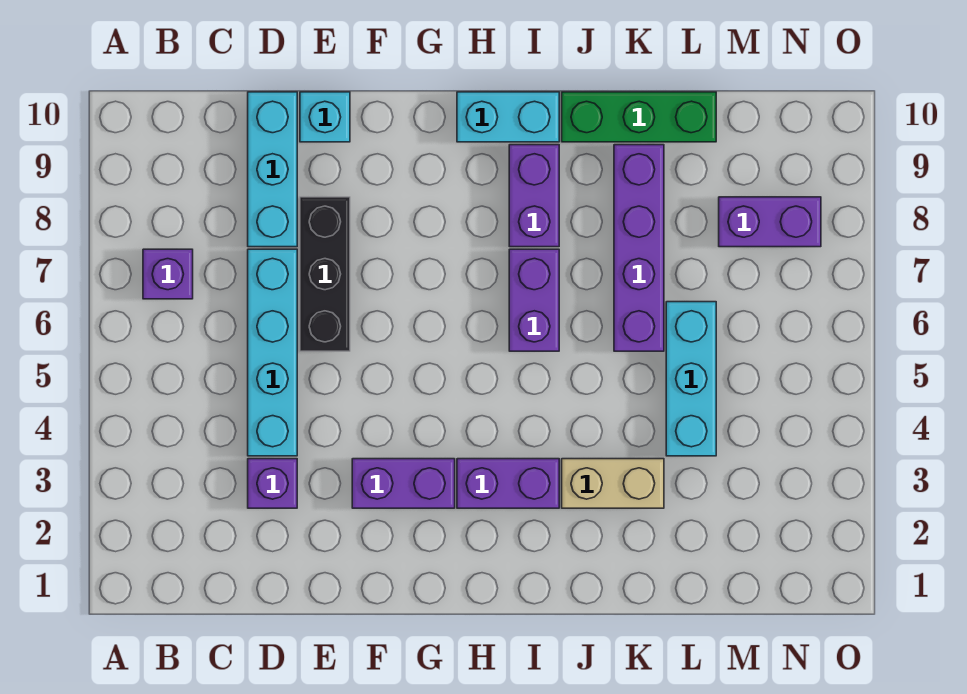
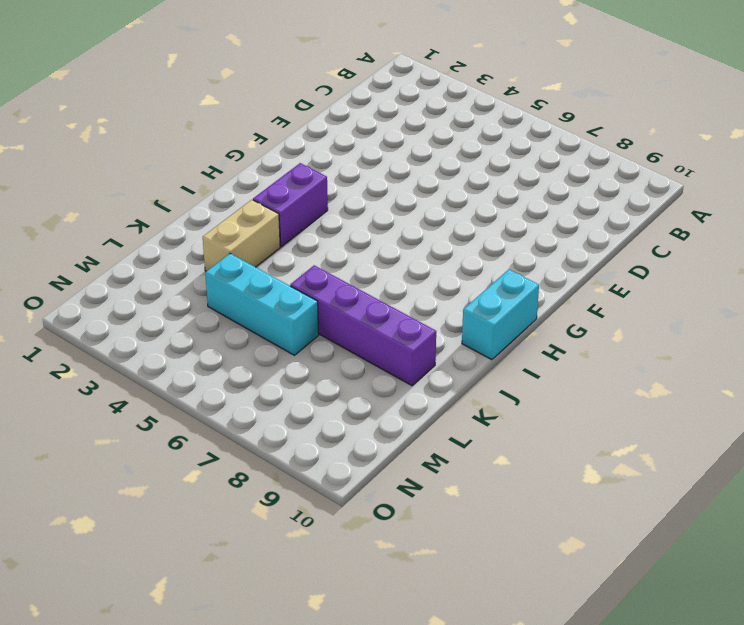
none -> purple brick B7 level 1
none -> purple brick D3 level 1
none -> cyan brick D4:D7 level 1

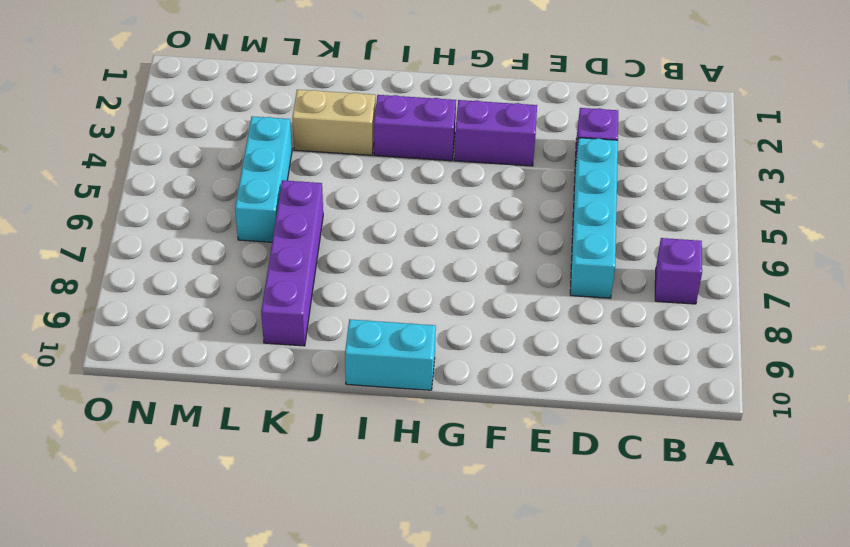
none -> cyan brick D8:D10 level 1
none -> black brick E6:E8 level 1
none -> cyan brick E10 level 1

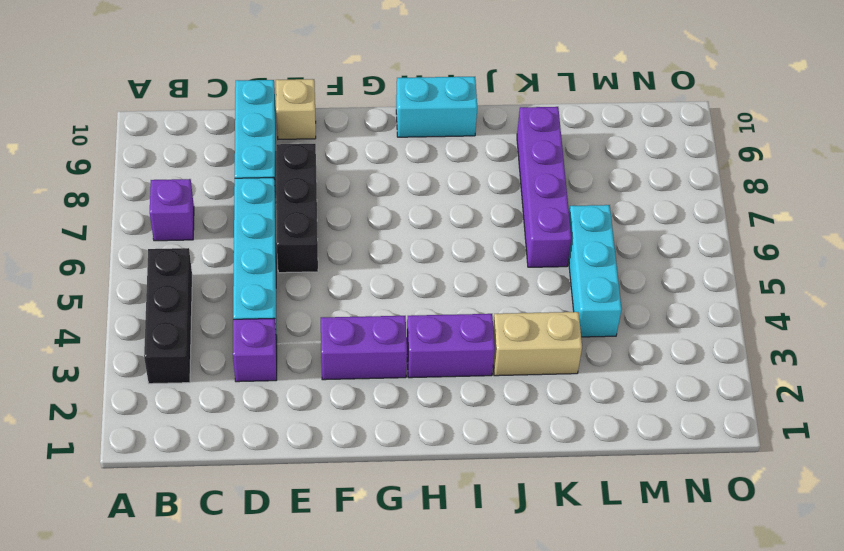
black brick B3:B5 level 1 -> none
tan brick E10 level 1 -> cyan brick E10 level 1
none -> purple brick I6:I7 level 1
none -> purple brick I8:I9 level 1
none -> green brick J10:L10 level 1

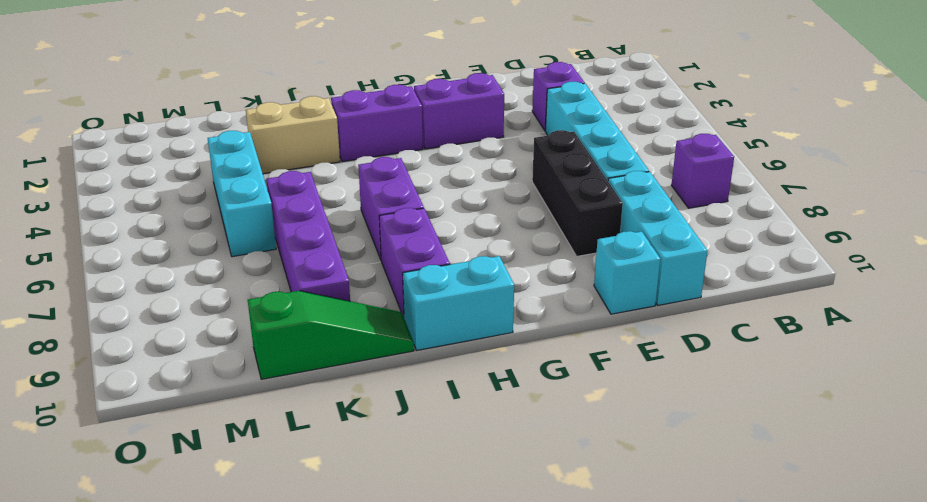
green slope J10:L10 level 1 top L -> green brick J10:L10 level 1
none -> purple brick M8:N8 level 1

